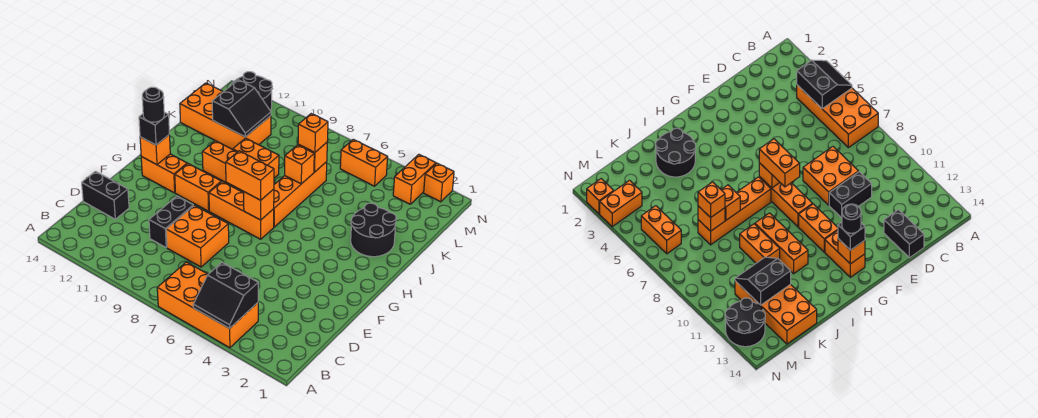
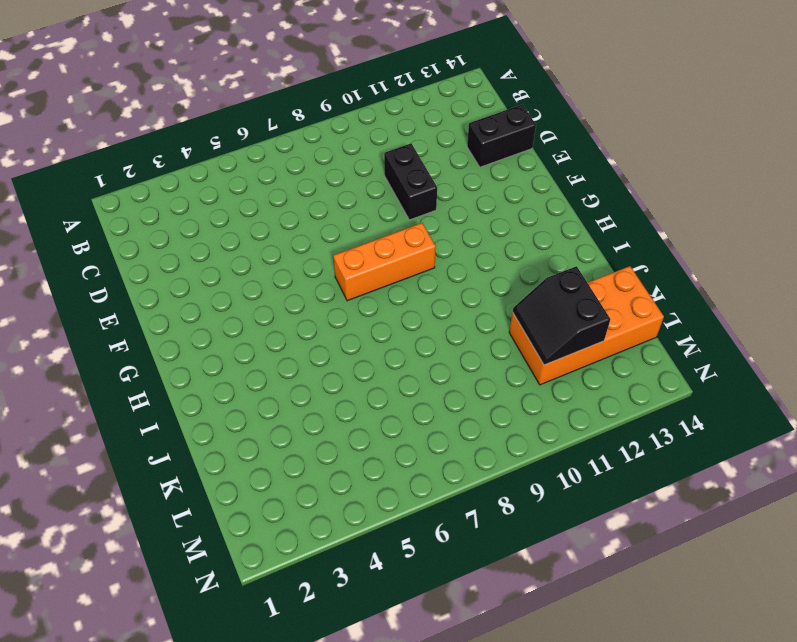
none -> orange brick A4:B7 level 1
none -> orange brick D8:E9 level 1
none -> orange brick G10:G11 level 1

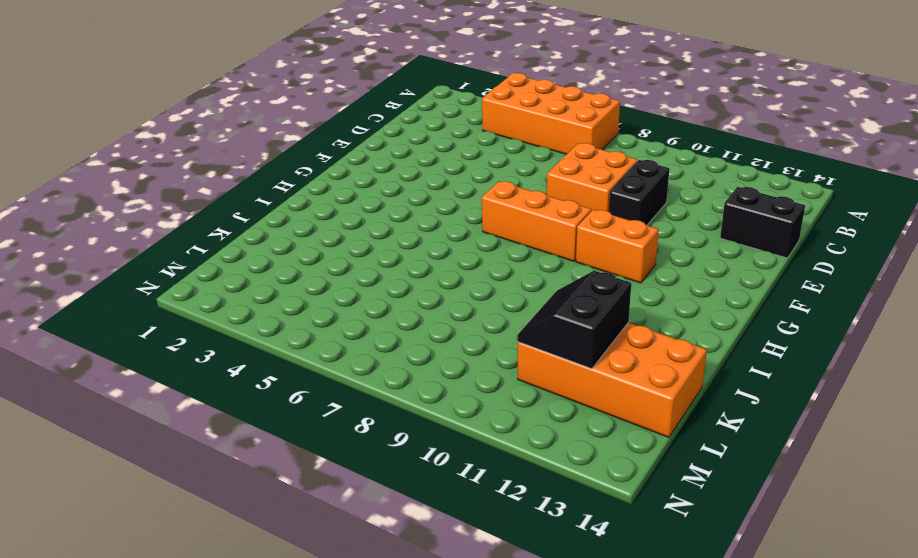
none -> orange brick G12:G13 level 1
none -> orange brick H7:K7 level 1
none -> black round brick I2:J3 level 1

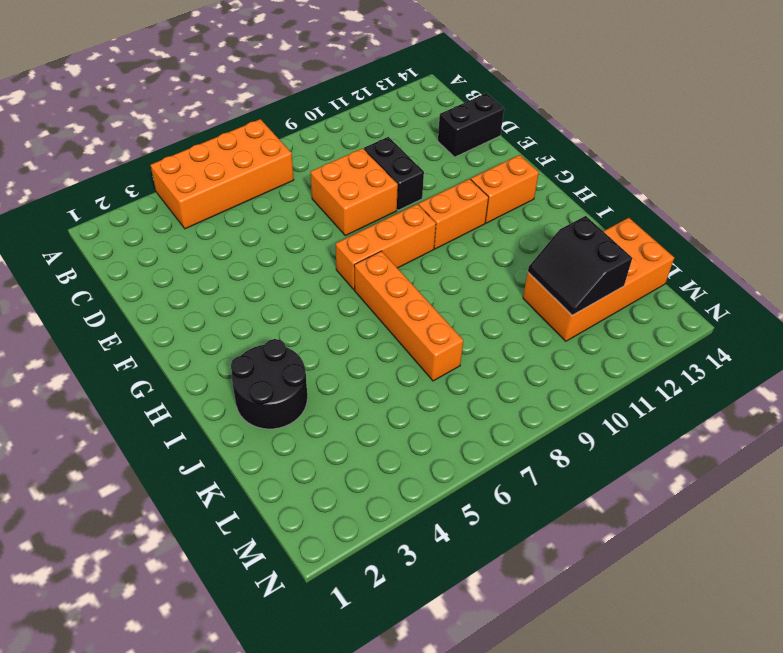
none -> orange brick I9:I11 level 1
none -> orange brick J9:J10 level 1
none -> orange brick M3:N3 level 1

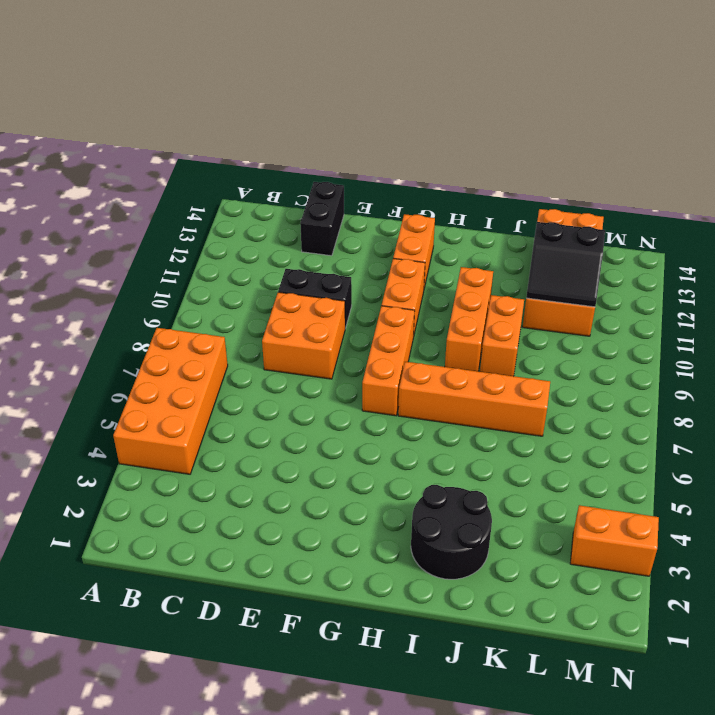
none -> orange brick M5:M6 level 1
none -> black round brick M12:N13 level 1
none -> orange brick N2 level 1

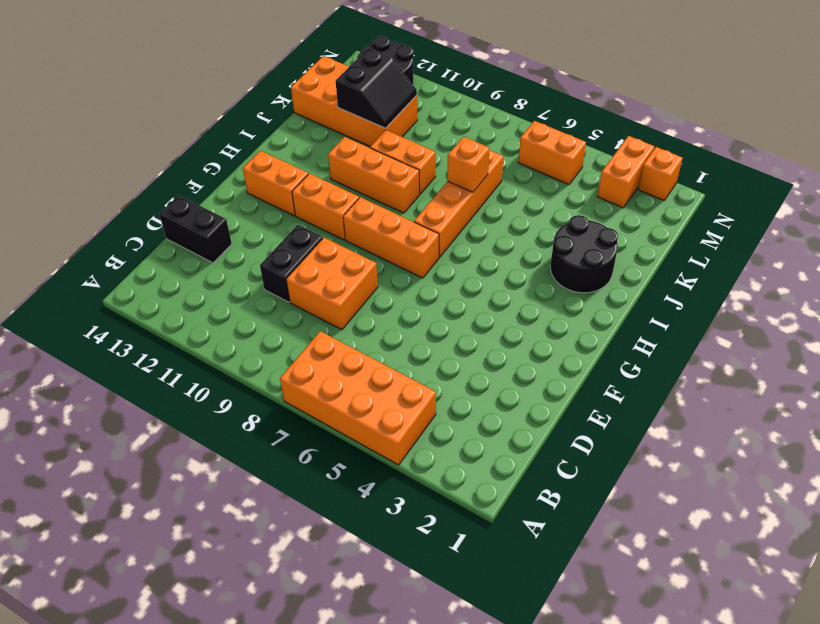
none -> black slope A4:B5 level 2 top B
none -> orange brick G7 level 2
none -> orange brick G13 level 2

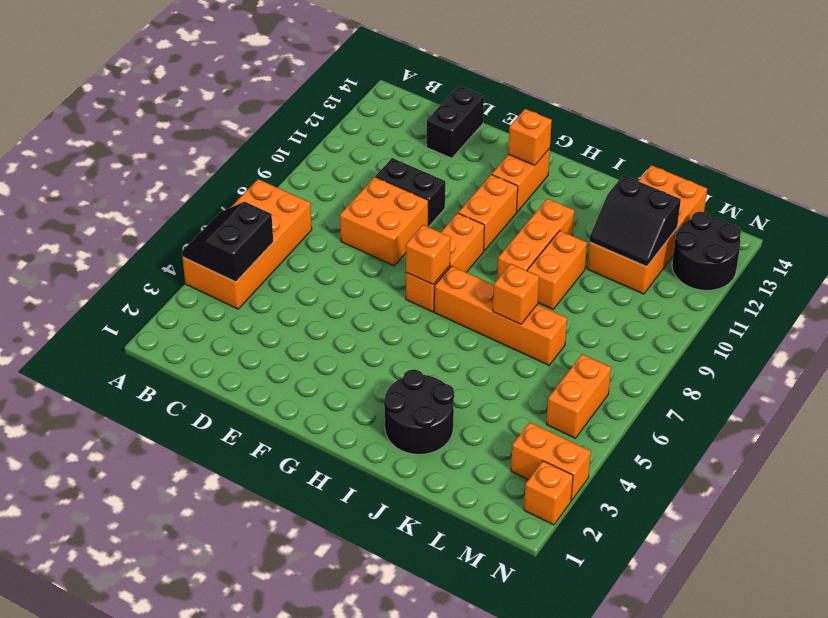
none -> orange brick K7 level 2
none -> orange brick G7:G8 level 3
none -> black brick G13 level 3

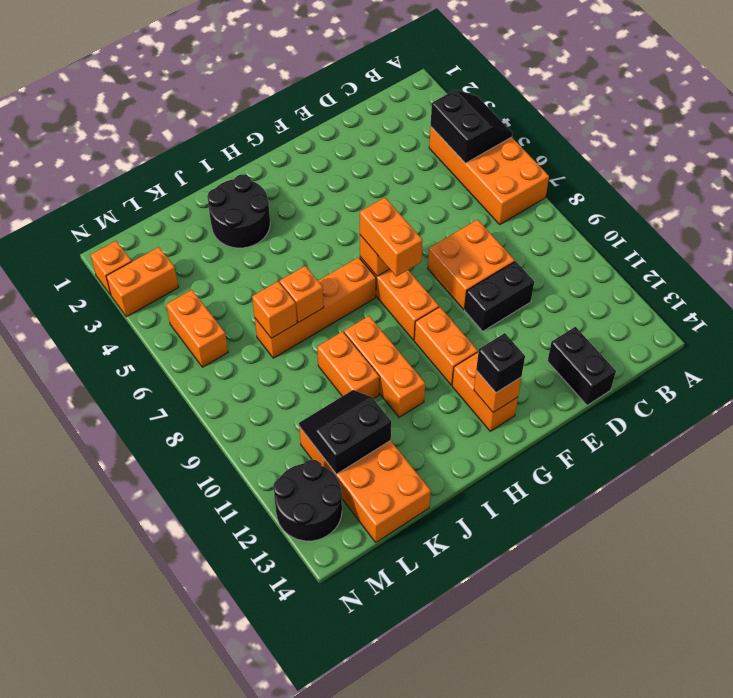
none -> orange brick K7 level 3
none -> black round brick G13 level 4

